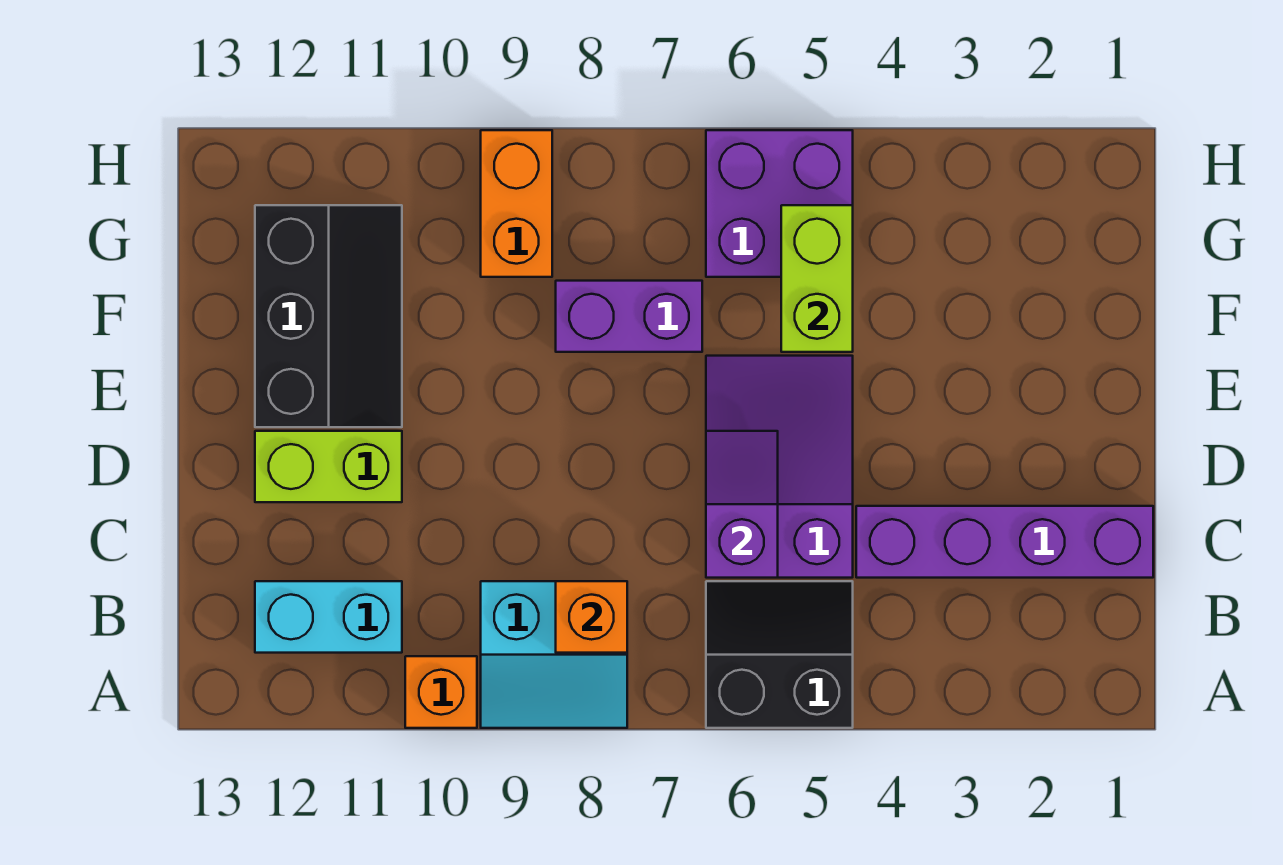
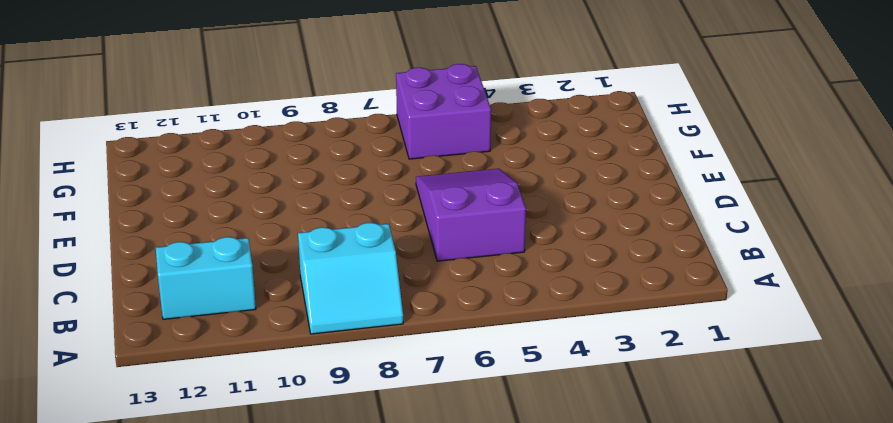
none -> black slope A5:B6 level 1 top A
none -> orange brick A10 level 1
none -> purple brick C1:C4 level 1

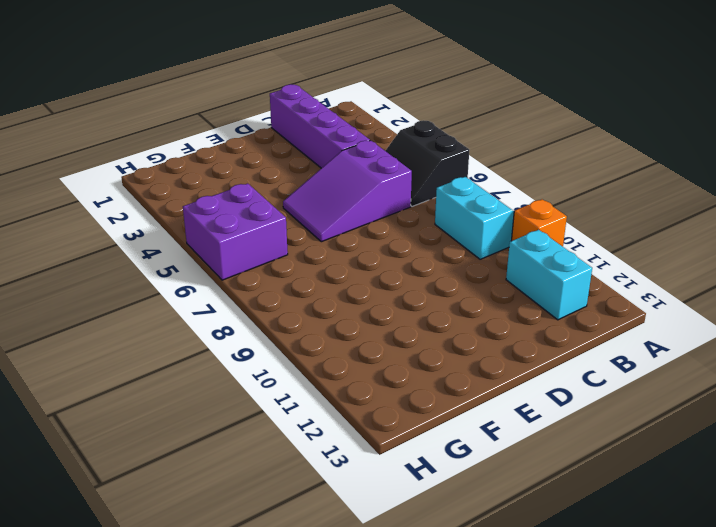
none -> lime brick D11:D12 level 1
none -> black slope E11:G12 level 1 top 12
none -> purple brick F7:F8 level 1

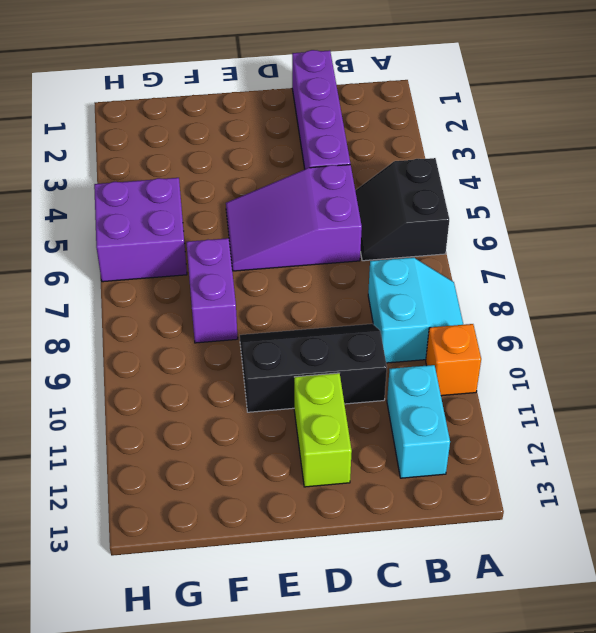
black slope C9:E10 level 1 top 10 -> black slope E11:G12 level 1 top 12
none -> orange brick G9:H9 level 1
none -> orange brick B8 level 2
none -> purple slope C6:D6 level 2 top C

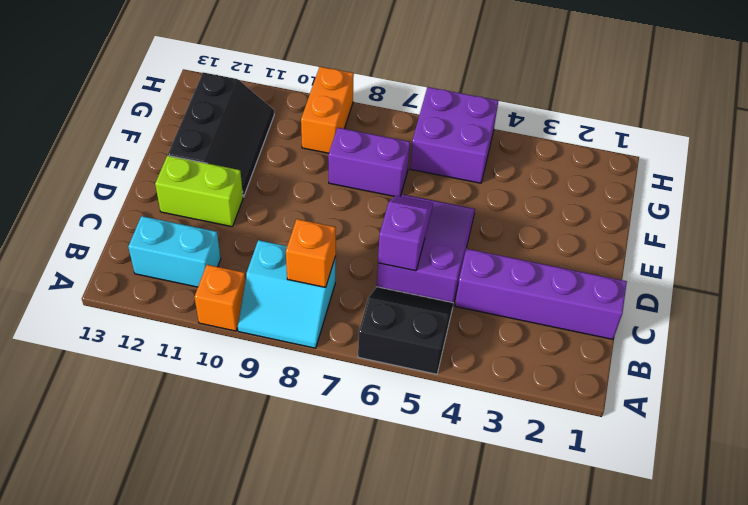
none -> lime brick F5:G5 level 2

